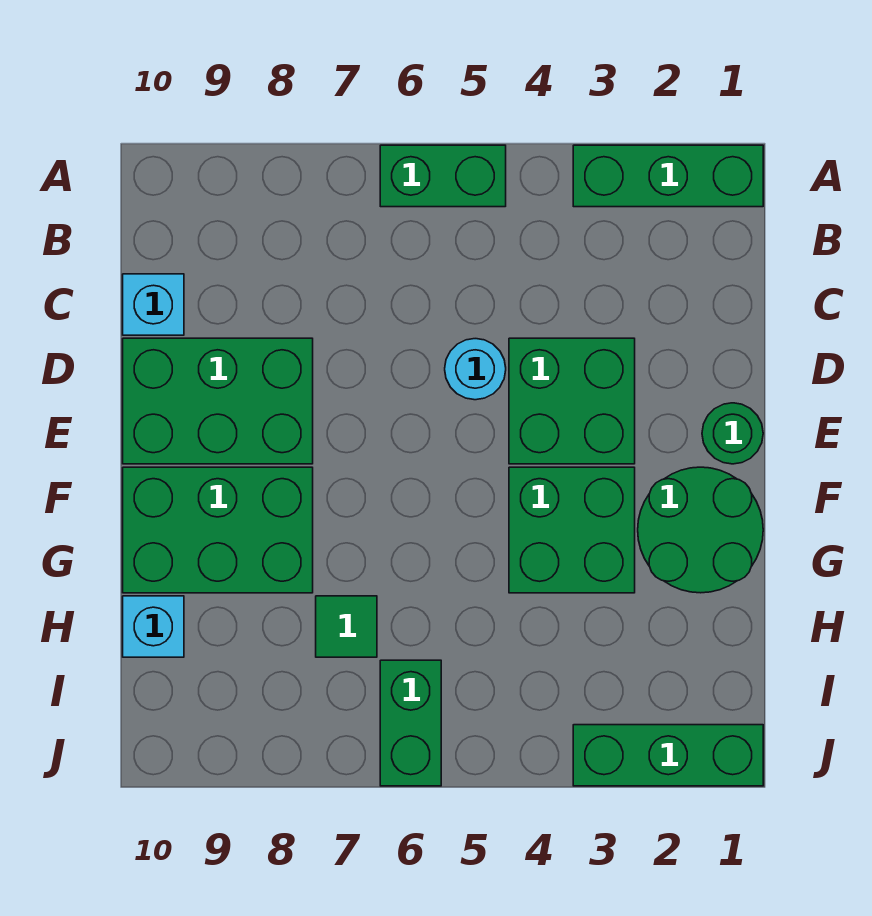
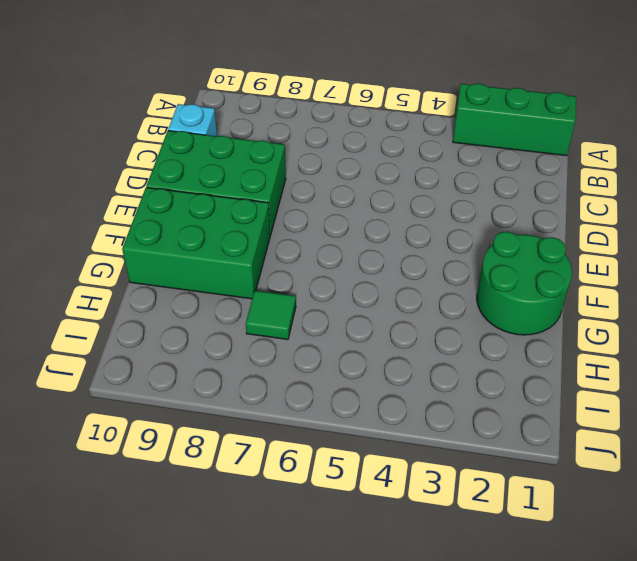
none -> green brick A5:A6 level 1
none -> green brick D3:E4 level 1
none -> cyan round brick D5 level 1

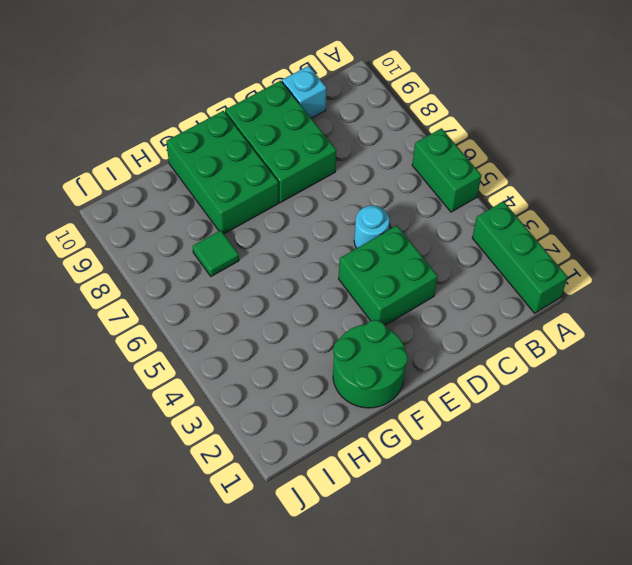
none -> green round brick E1 level 1
none -> green brick F3:G4 level 1
none -> cyan brick H10 level 1

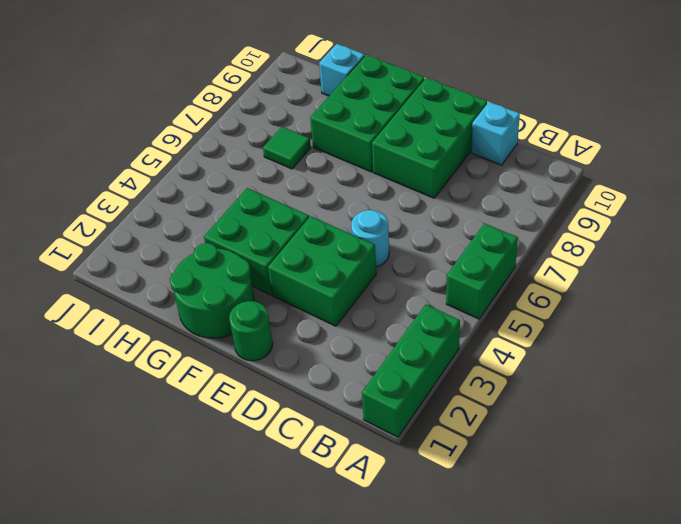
none -> green brick I6:J6 level 1
none -> green brick J1:J3 level 1

